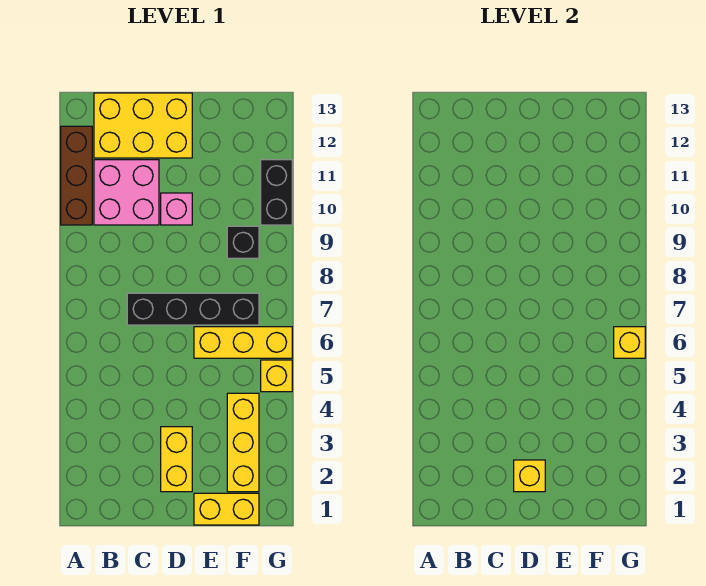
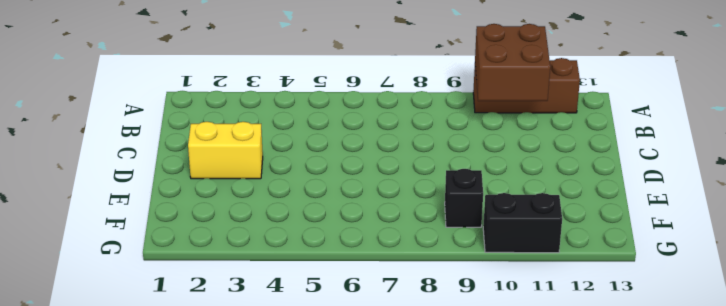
brown brick A10:B11 level 2 -> none
none -> pink brick B10:C11 level 1
none -> yellow brick B12:D13 level 1
none -> black brick C7:F7 level 1

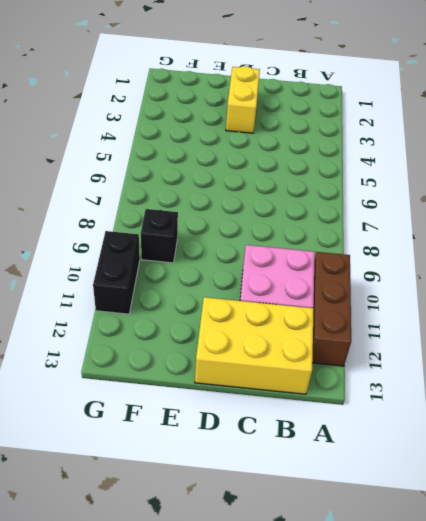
none -> black brick C7:F7 level 1
none -> pink brick D10 level 1
none -> yellow brick E1:F1 level 1

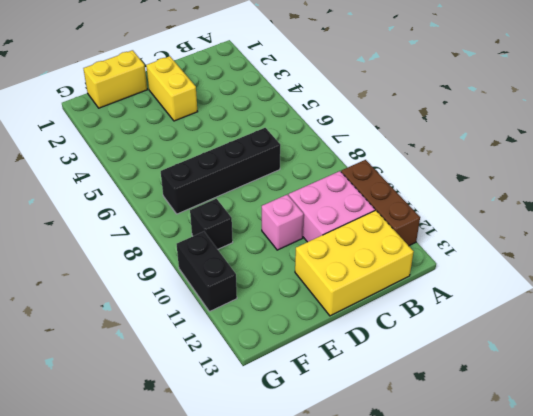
none -> yellow brick E6:G6 level 1
none -> yellow brick F2:F4 level 1
none -> yellow brick G5 level 1

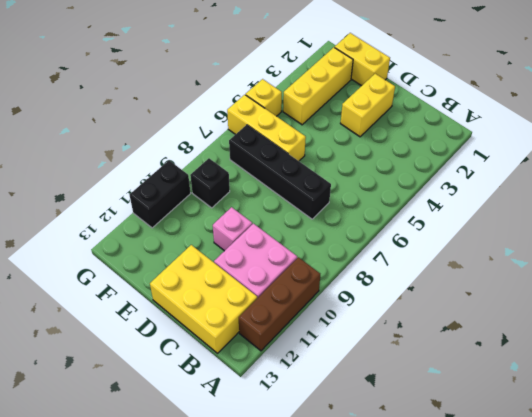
none -> yellow brick D2 level 2
none -> yellow brick G6 level 2

